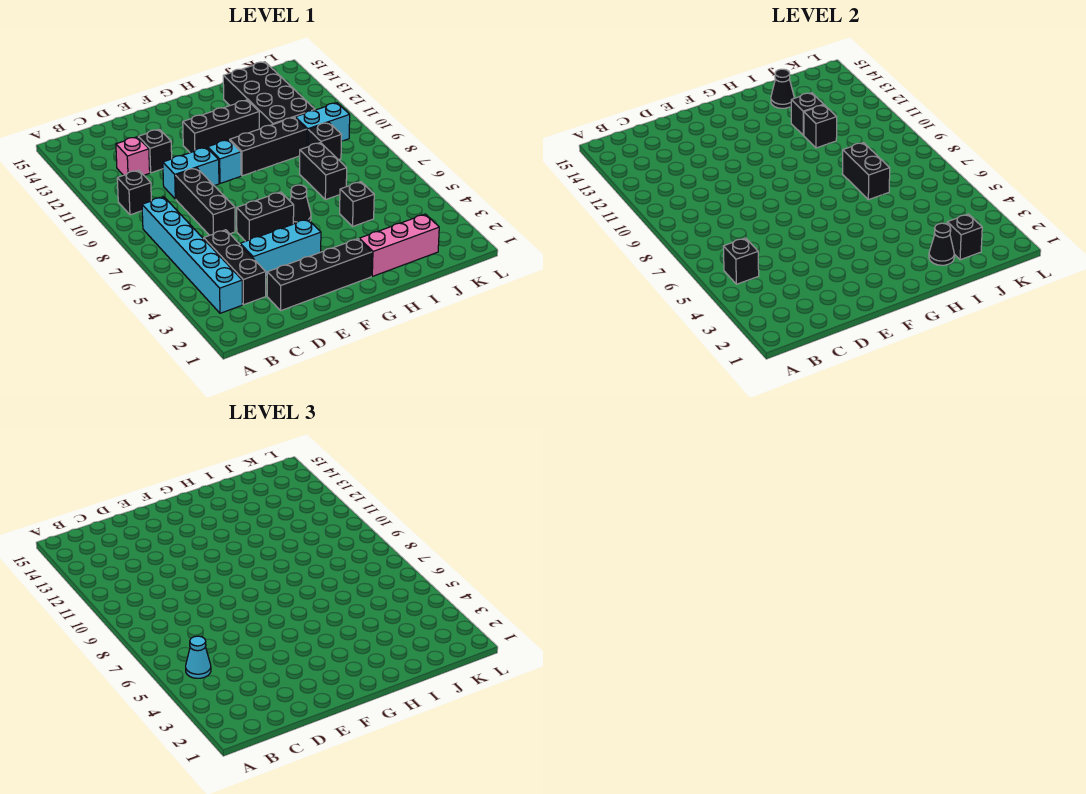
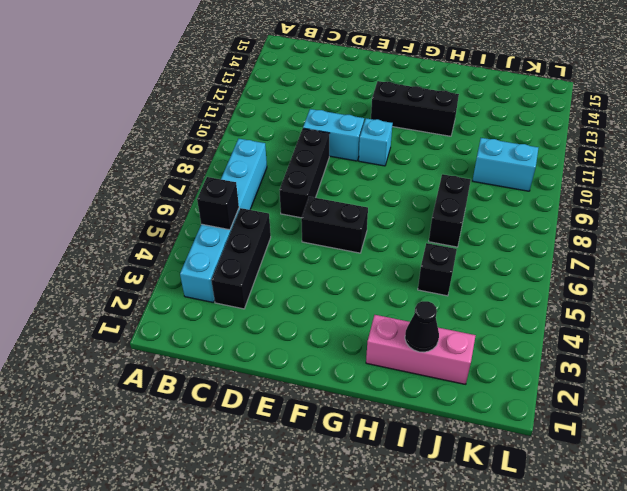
none -> black brick B10 level 1
none -> pink brick C12 level 1
none -> black brick D2:G2 level 1

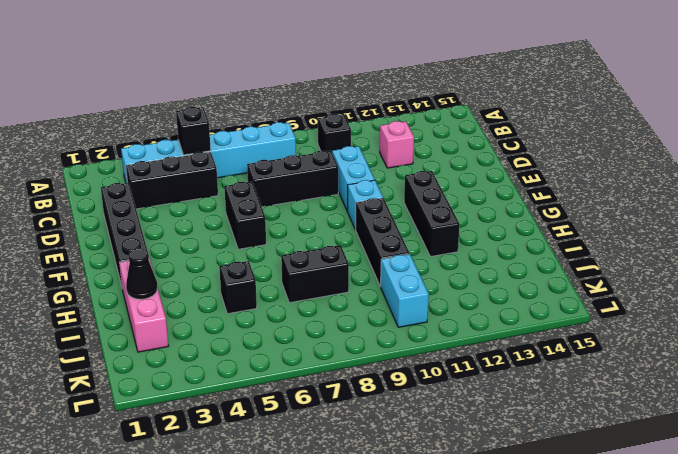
none -> cyan brick D4:F4 level 1
none -> black brick D12 level 1
none -> black cone G6 level 1

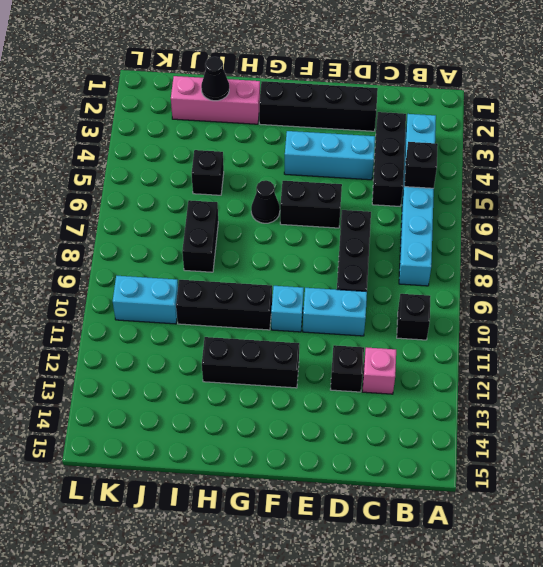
none -> black brick I11:J14 level 1
none -> black brick J9 level 1
none -> black brick I7:I8 level 2

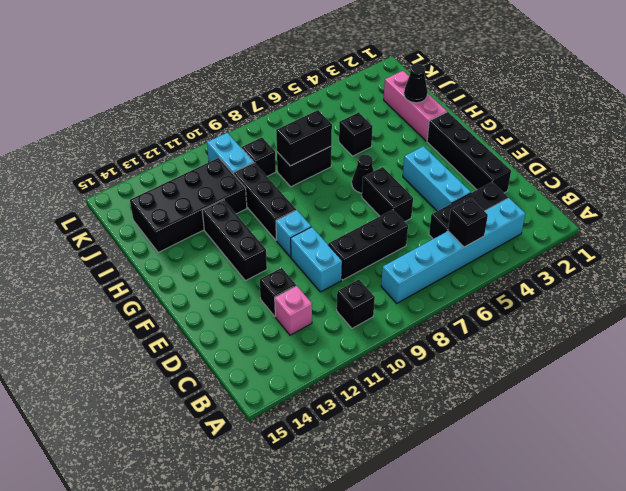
none -> black brick I11 level 2
none -> black brick I12 level 2
none -> black cone I14 level 2

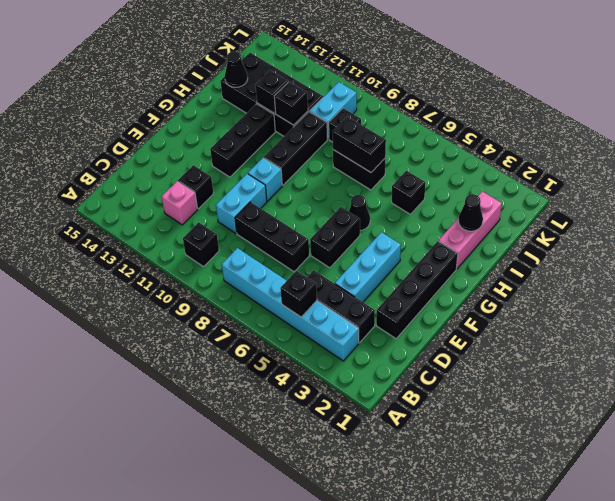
none -> black brick J2 level 2
none -> cyan cone B5 level 3

